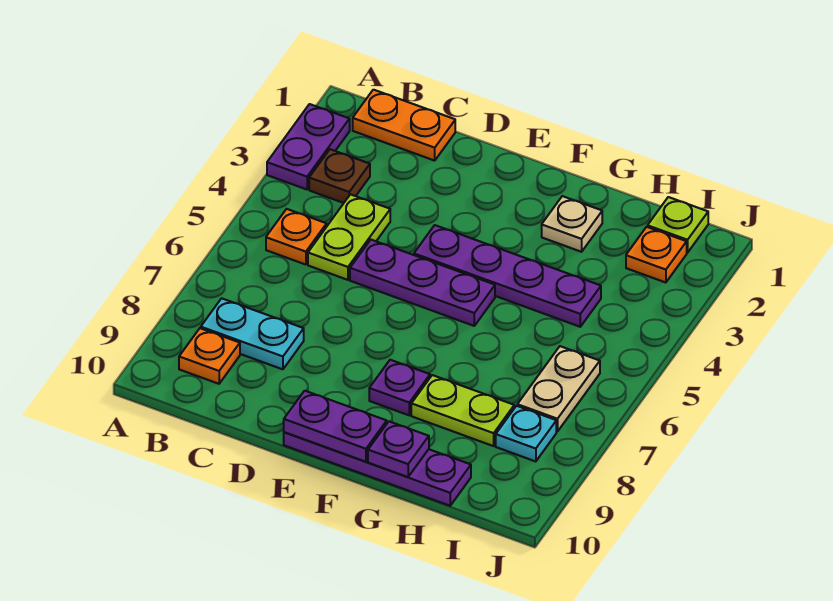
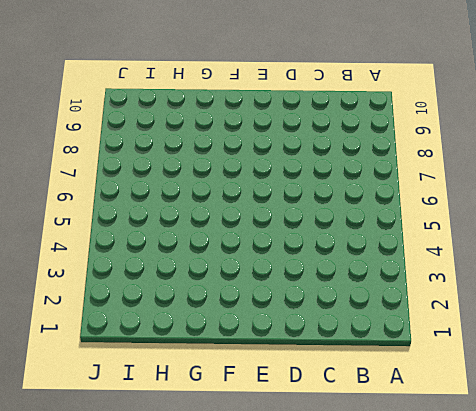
none -> purple plate A2:A3 level 1
none -> orange plate B1:C1 level 1
none -> brown plate B3 level 1

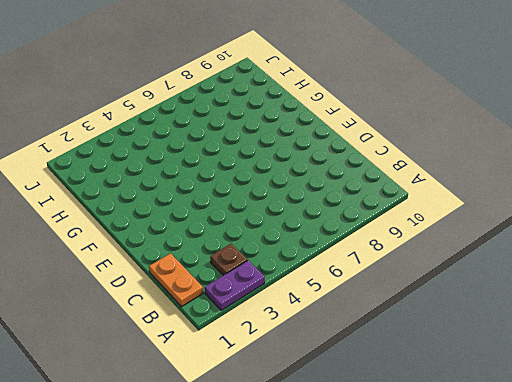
none -> orange plate B5 level 1
none -> cyan plate B8:C8 level 1
none -> orange plate B9 level 1

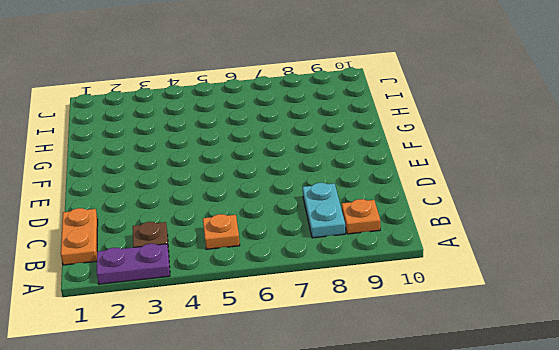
none -> lime plate C4:C5 level 1
none -> purple plate D5:F5 level 1
none -> purple plate E4:H4 level 1

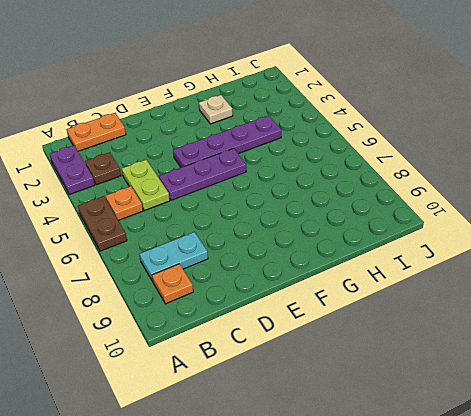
brown plate A5:A6 level 1 -> none
none -> purple plate E10:H10 level 1
none -> purple plate F8 level 1
none -> lime plate G8:H8 level 1

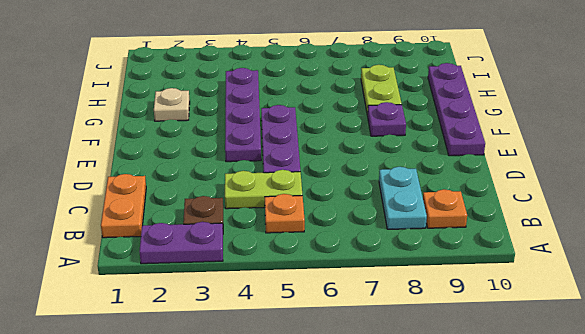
none -> lime plate I1 level 1
none -> orange plate I2 level 1
none -> tan plate I6:I7 level 1

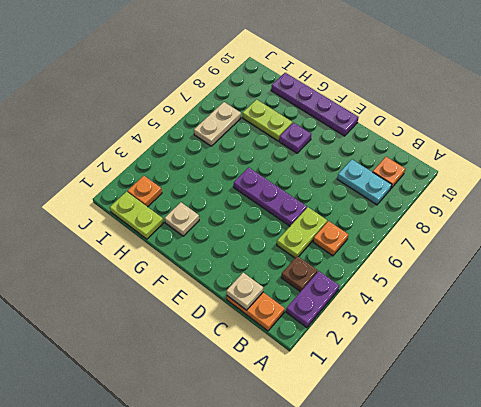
tan plate C1 level 2 -> none
lime plate H1:I1 level 1 -> lime plate I1 level 1
none -> purple plate E4:H4 level 1
none -> cyan plate I8 level 1
none -> purple plate E10:F10 level 2

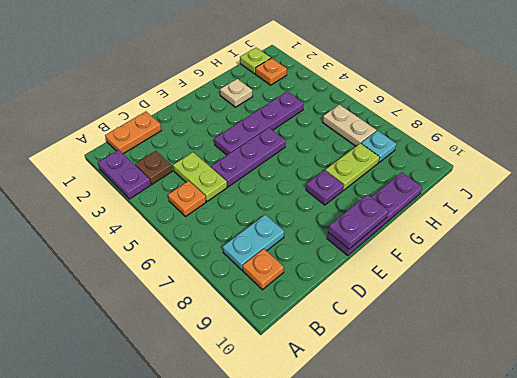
none -> purple plate G10 level 2

